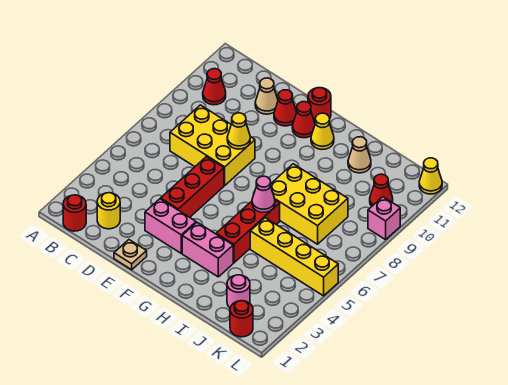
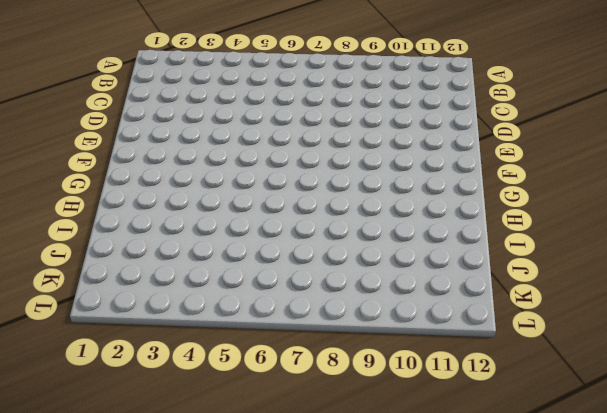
none -> red round brick B1 level 1
none -> red cone B10 level 1
none -> yellow round brick C2 level 1

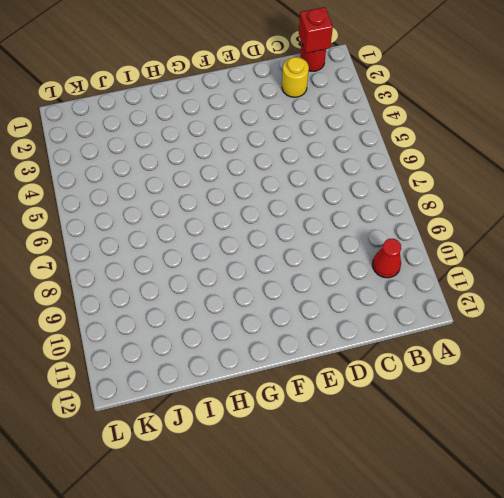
red brick B1 level 2 -> none
none -> yellow brick C7:E8 level 1
none -> tan cone D11 level 1
none -> tan plate E1 level 1

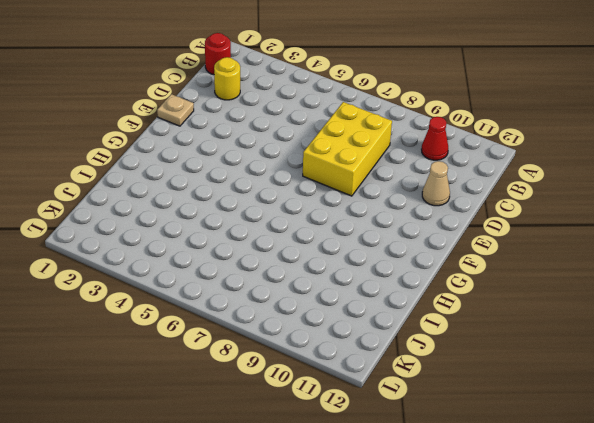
none -> pink brick E3:F3 level 1
none -> red brick E4:E6 level 1
none -> red cone E11 level 1

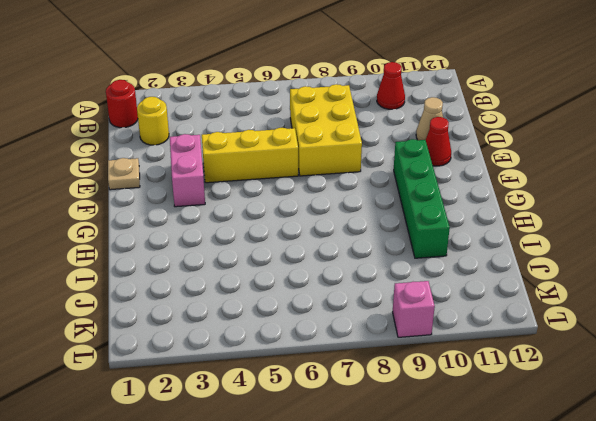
yellow brick E4:E6 level 1 -> red brick E4:E6 level 1
green brick F10:I10 level 1 -> none
none -> red cone F11 level 1
none -> red round brick F12 level 1
none -> pink brick G3:H3 level 1

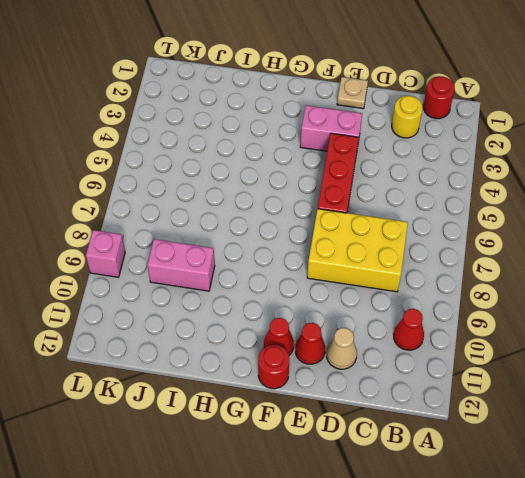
pink brick I9:J9 level 1 -> pink brick G3:H3 level 1
none -> yellow cone G11 level 1
none -> red brick H4:H6 level 1
none -> yellow brick H7:J8 level 1

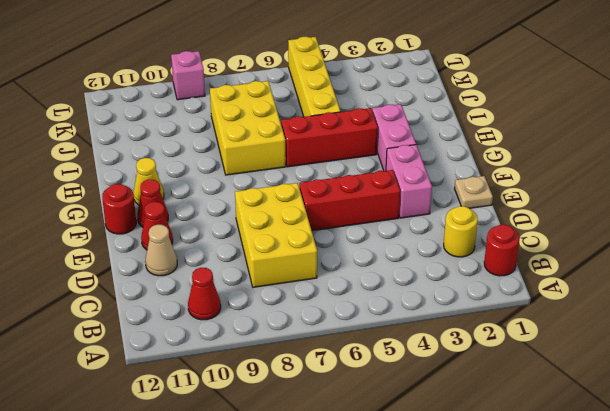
none -> tan cone I11 level 1
none -> pink round brick J2 level 1
none -> red round brick K1 level 1

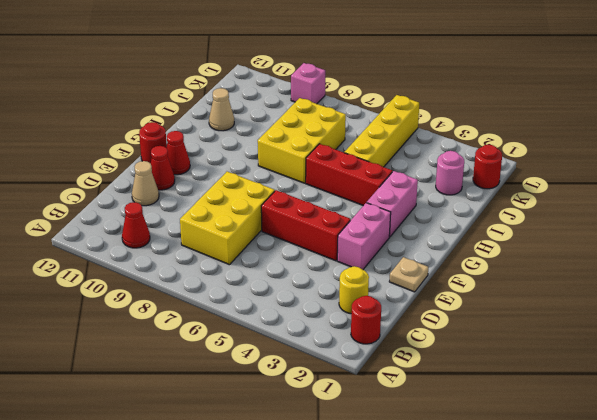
none -> yellow cone G11 level 1
none -> red cone K10 level 1
none -> yellow cone L12 level 1

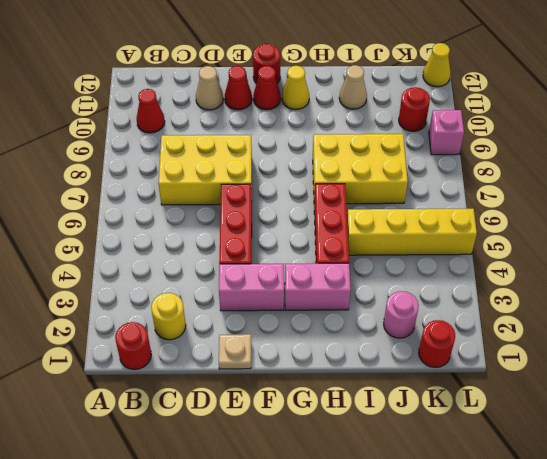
red round brick K10 level 1 -> red cone K10 level 1
none -> yellow cone E8 level 2
none -> pink cone H6 level 2

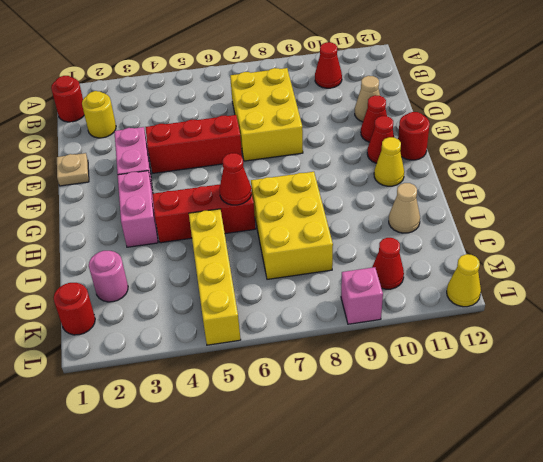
red cone H6 level 2 -> pink cone H6 level 2
none -> yellow cone E8 level 2

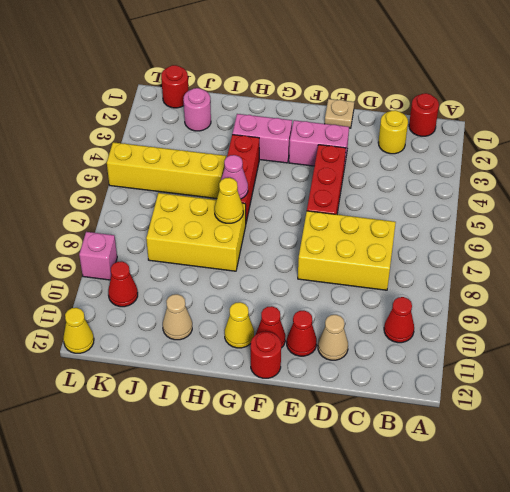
yellow cone H7 level 2 -> yellow cone E8 level 2

